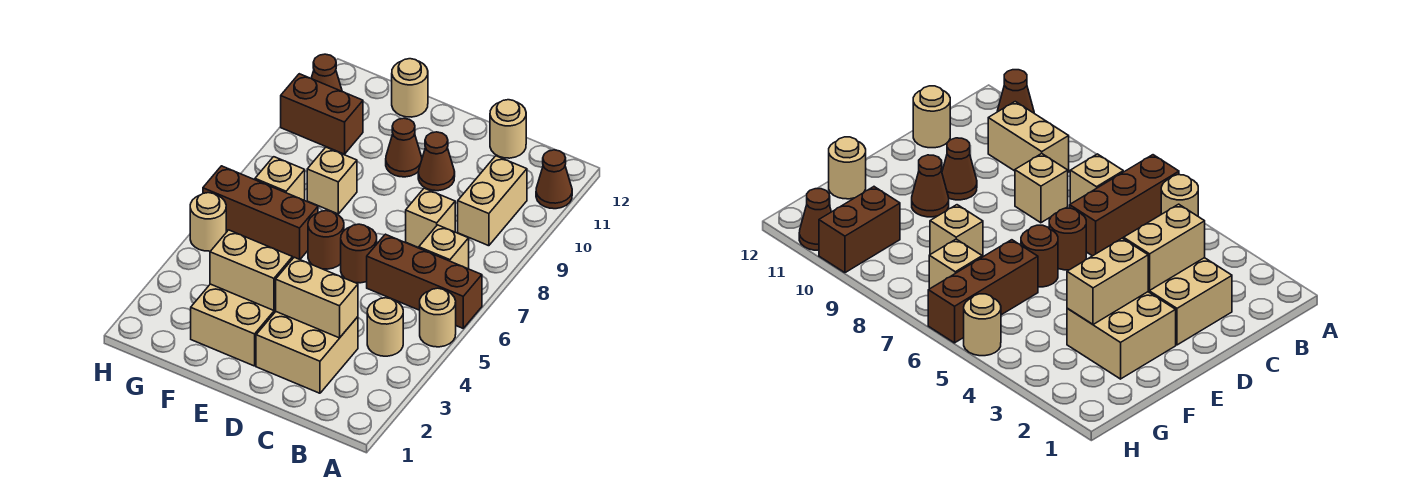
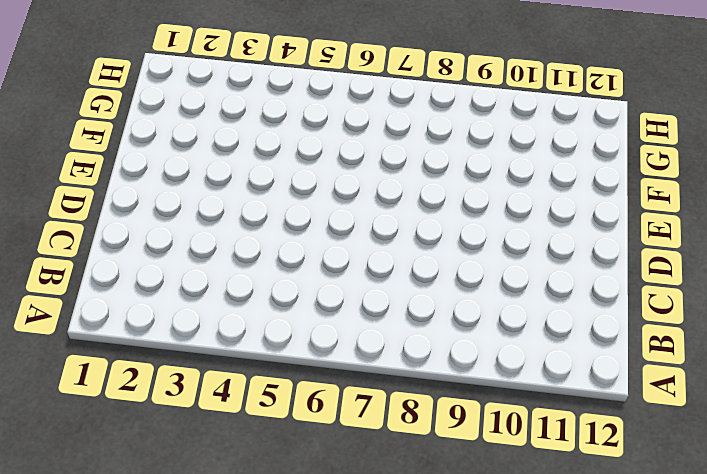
none -> tan round brick A5 level 1
none -> brown brick A6:C6 level 1
none -> brown cone A11 level 1

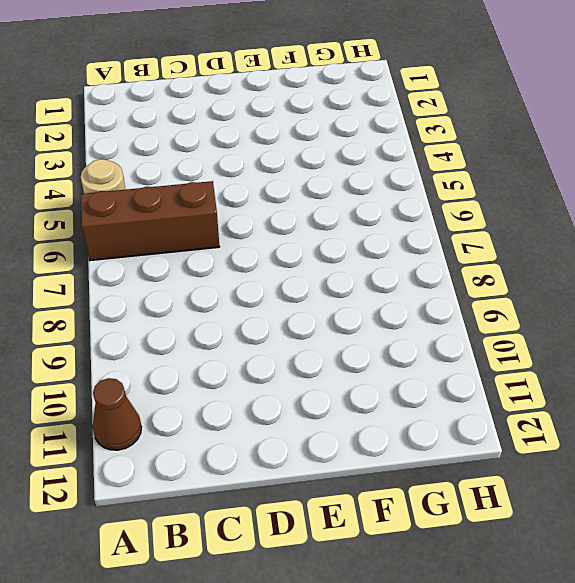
none -> tan round brick B4 level 1
none -> tan brick B7 level 1
none -> tan brick B9:B10 level 1

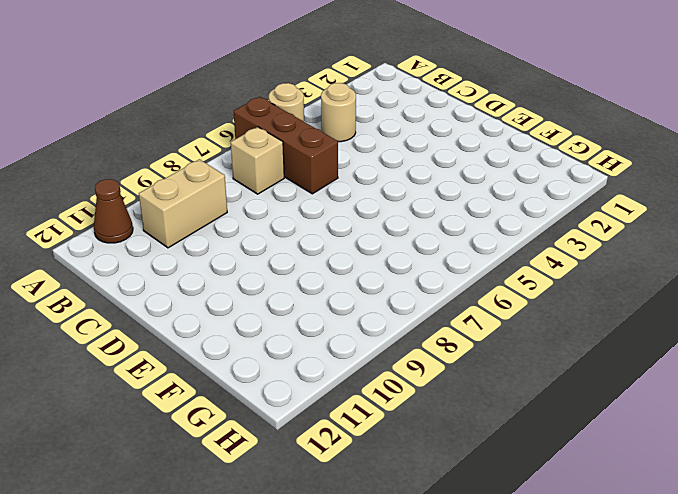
none -> tan brick C2:D3 level 1
none -> tan brick C8 level 1
none -> tan round brick C12 level 1

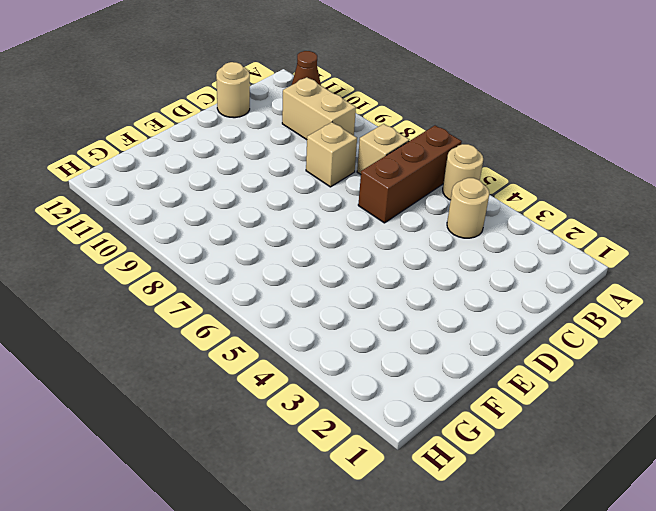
none -> tan brick C2:D3 level 1
none -> brown round brick D6 level 1
none -> brown cone D10 level 1

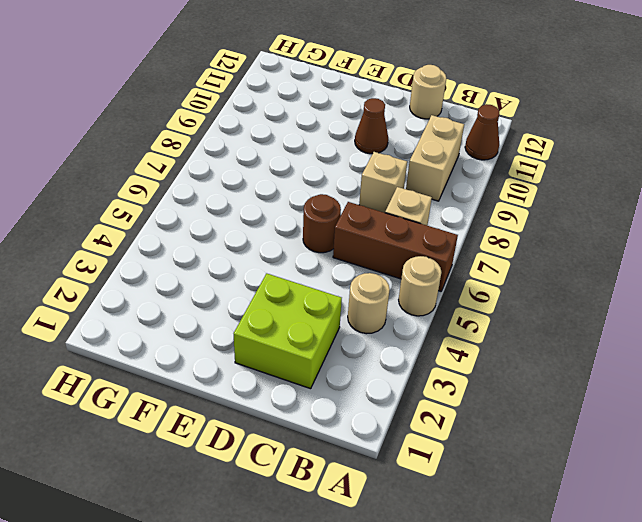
lime brick C2:D3 level 1 -> tan brick C2:D3 level 1
none -> tan brick E2:F3 level 1
none -> brown round brick E6 level 1
none -> brown cone E10 level 1

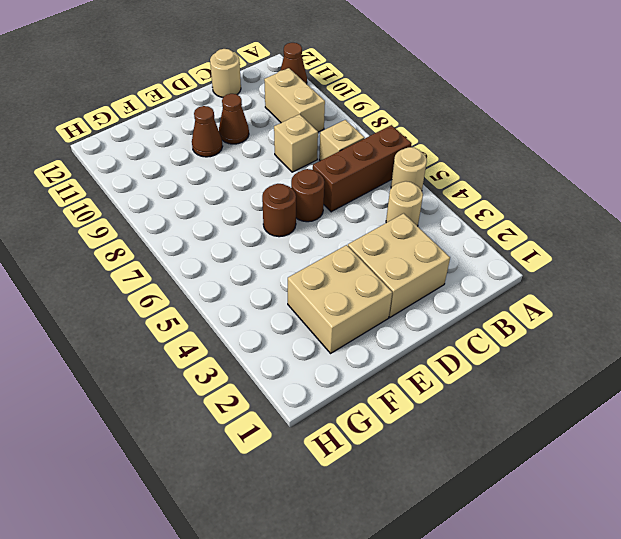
none -> brown brick F6:H6 level 1
none -> tan brick F8 level 1
none -> tan round brick F12 level 1

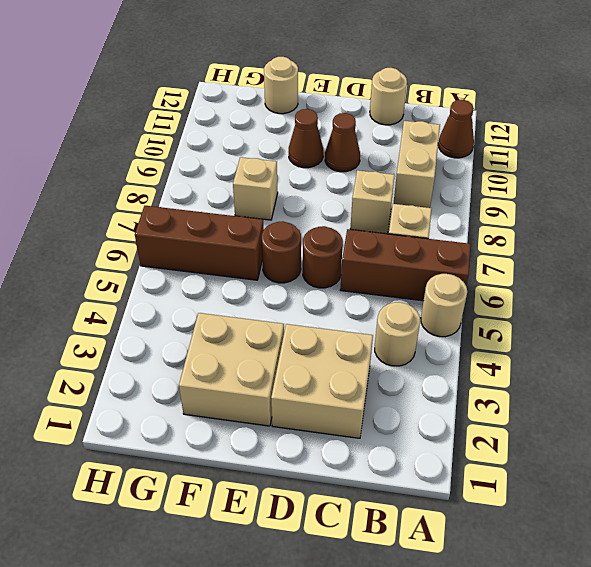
none -> tan brick G7 level 1
none -> brown brick G10:H10 level 1
none -> tan round brick H5 level 1

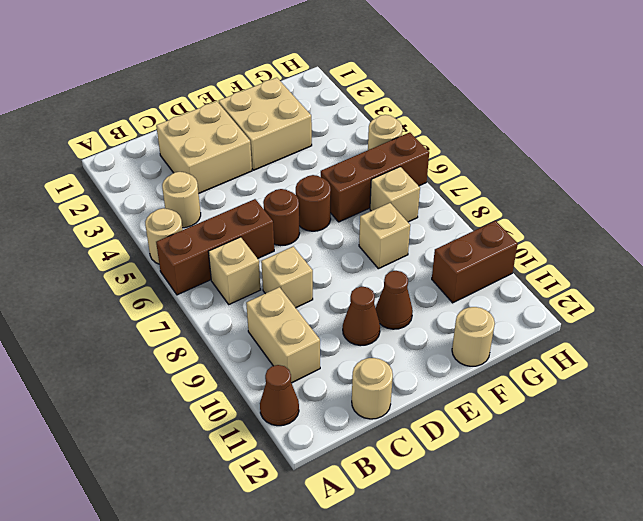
none -> brown cone H11 level 1
none -> tan brick C3:D3 level 2
none -> tan brick E3:F3 level 2

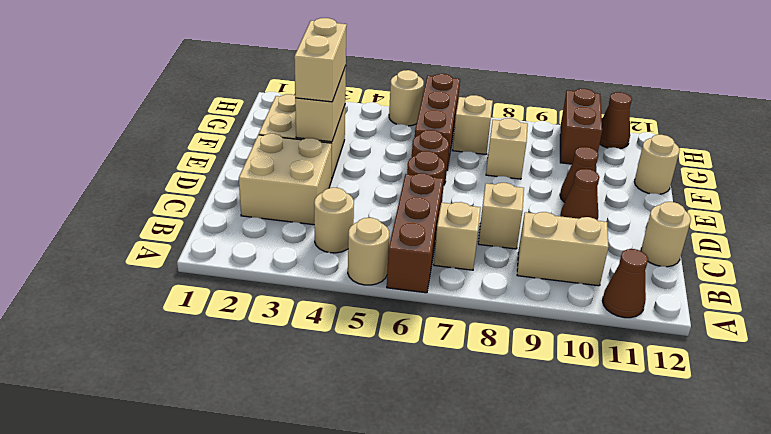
tan brick E3:F3 level 3 -> tan brick C3:D3 level 2

